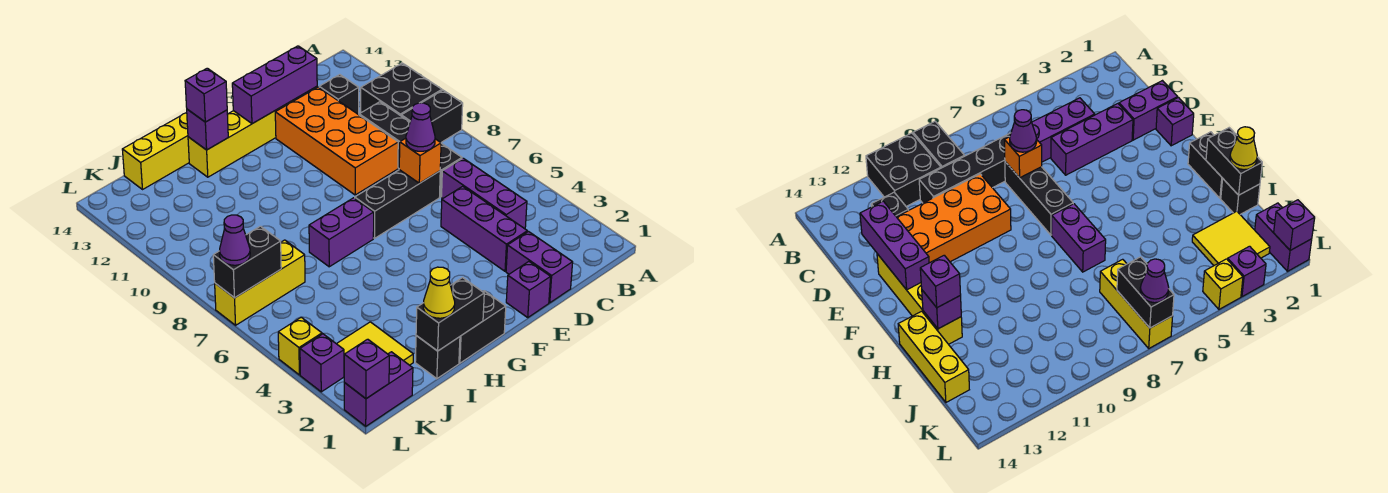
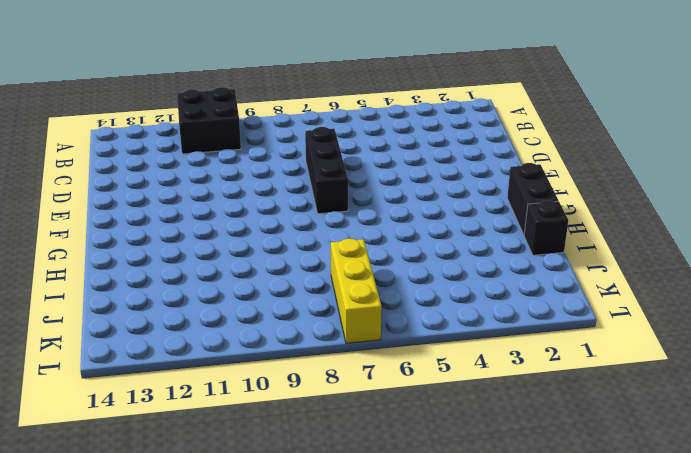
none -> black brick A9:B9 level 1
none -> purple brick C4:C6 level 1
none -> black brick C7:C10 level 1
none -> black brick C12 level 1

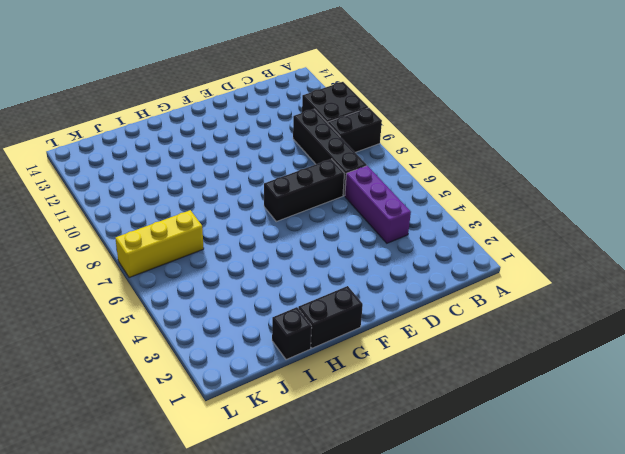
none -> black brick C12 level 1
none -> purple brick D1:D2 level 1
none -> purple brick D3:D5 level 1
none -> orange brick D9:E12 level 1

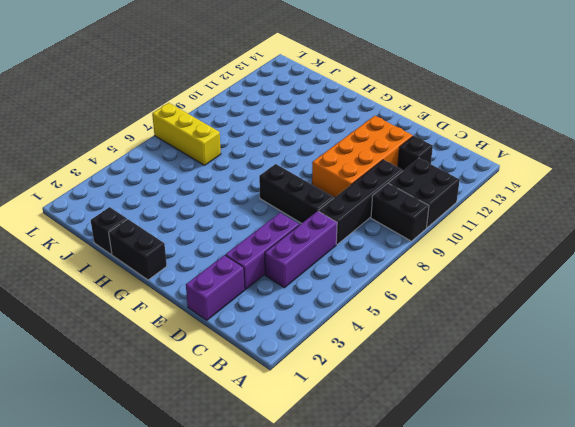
none -> purple brick E1 level 1
none -> yellow brick E13:H13 level 1
none -> purple brick G7:H7 level 1
none -> yellow brick H14:J14 level 1

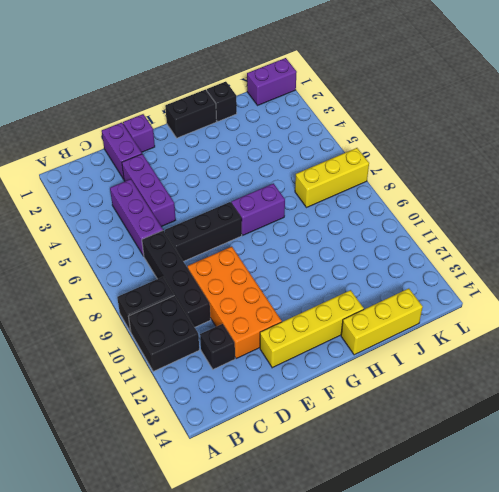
none -> yellow tile J2:K3 level 1
none -> purple brick L3 level 1
none -> yellow brick L4 level 1
none -> orange brick D7 level 2

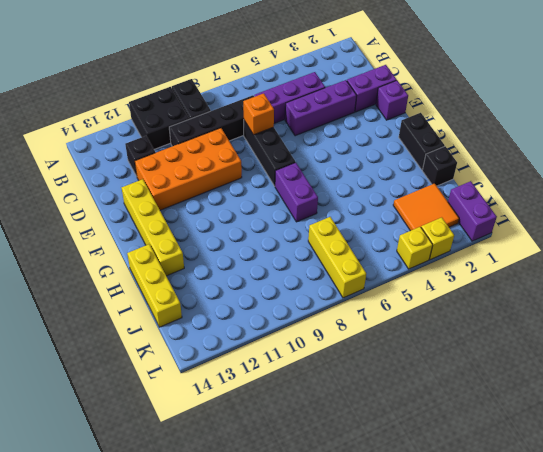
orange tile J2:K3 level 1 -> yellow tile J2:K3 level 1
yellow brick L3 level 1 -> purple brick L3 level 1
none -> purple brick D13:F13 level 2
none -> black brick H1:I1 level 2
none -> purple brick H13 level 2
none -> black brick K7:L7 level 2

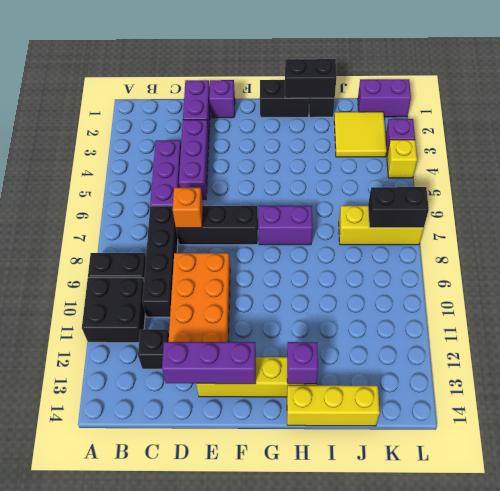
none -> purple brick L1 level 2
none -> purple cone D7 level 3
none -> purple brick H13 level 3
none -> yellow cone I1 level 3

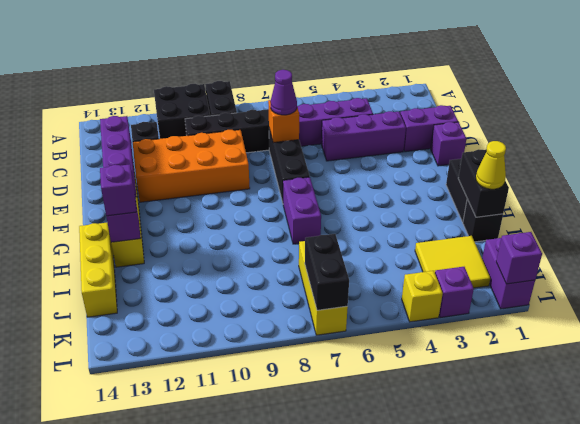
none -> purple cone L7 level 3

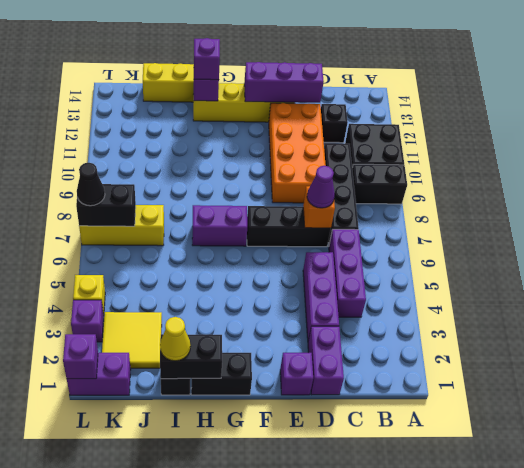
black cone L7 level 3 -> purple cone L7 level 3

